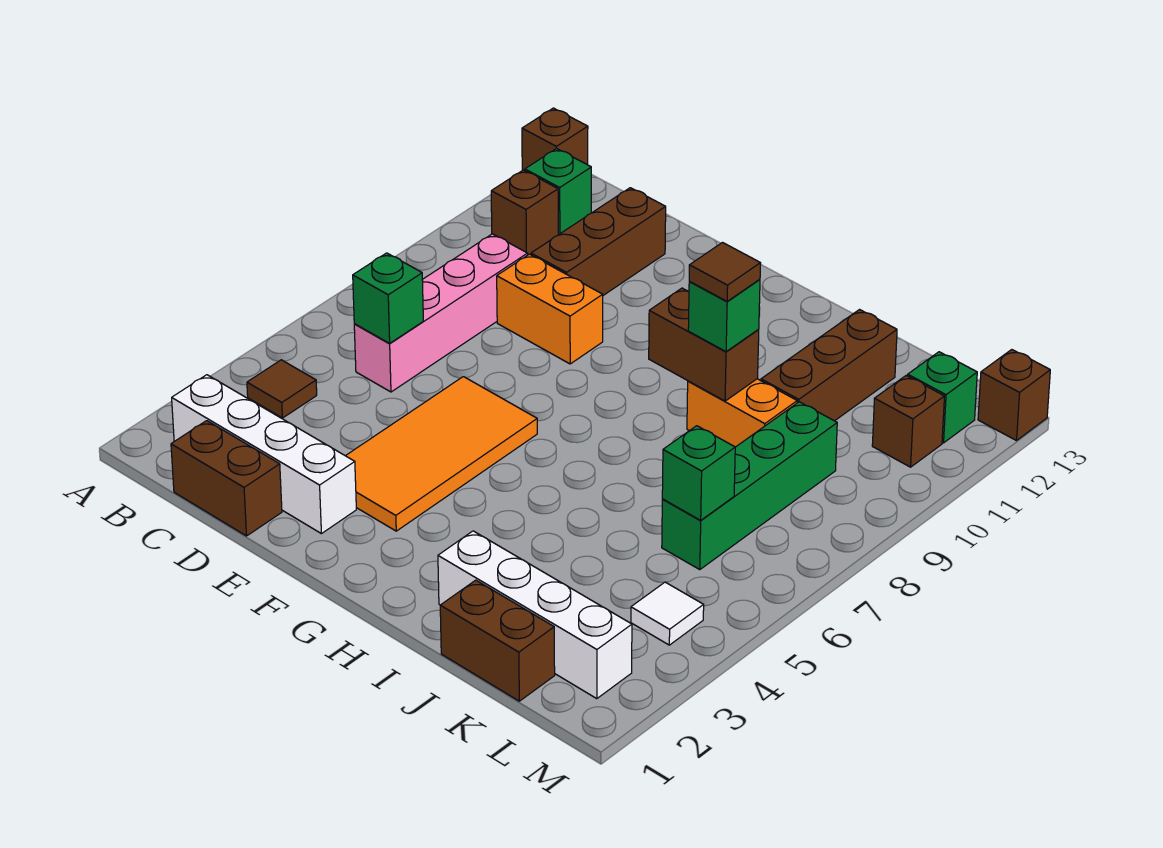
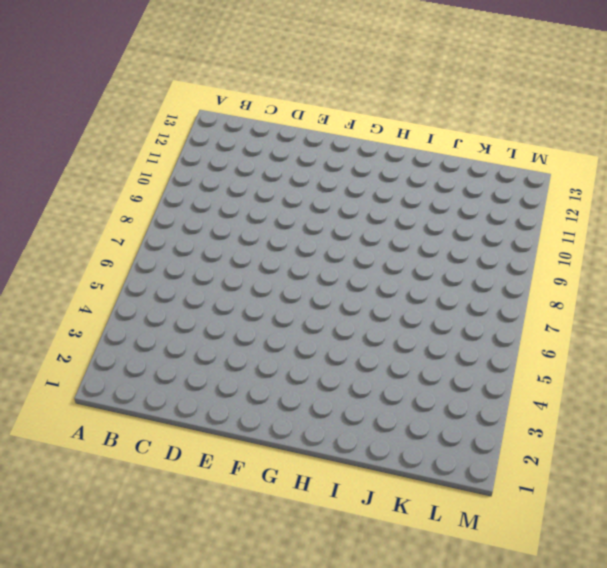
none -> brown brick A13 level 1
none -> white brick B2:E2 level 1
none -> brown tile B4 level 1

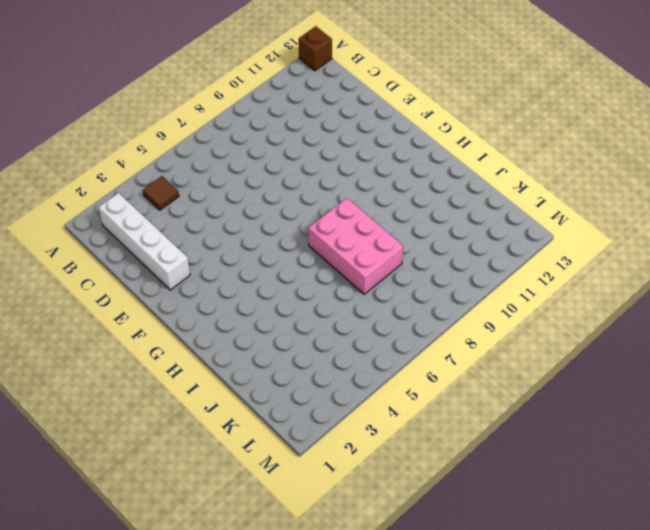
pink brick H7:J8 level 1 -> none
none -> brown brick B11 level 1
none -> green brick B12 level 1
none -> brown brick C1:D1 level 1

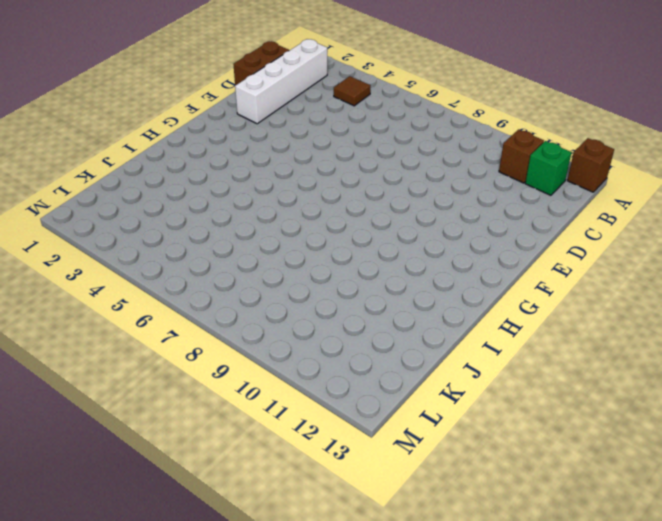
none -> pink brick C6:C9 level 1
none -> orange brick D9:E9 level 1
none -> brown brick D10:D12 level 1

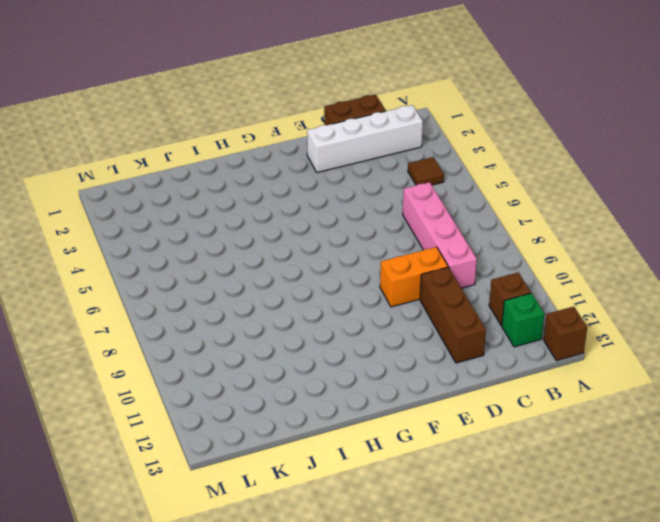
none -> orange tile E3:F6 level 1
none -> white brick I2:L2 level 1
none -> orange brick I9:J9 level 1

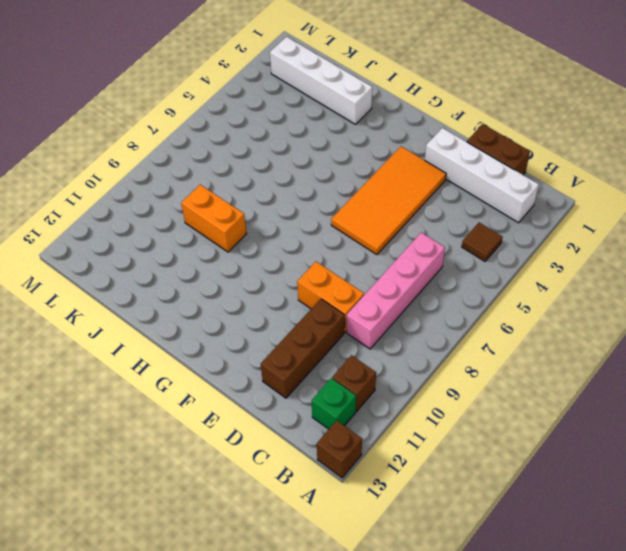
none -> brown brick J1:K1 level 1
none -> brown brick J10:J12 level 1
none -> green brick K6:K9 level 1

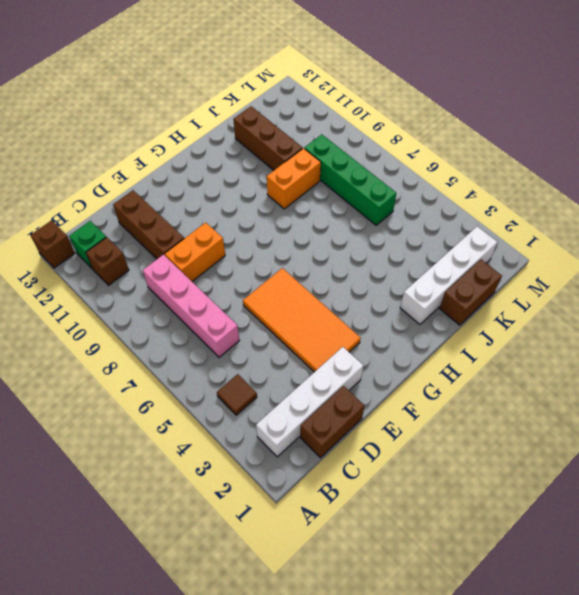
none -> white tile L4 level 1
none -> brown brick L11 level 1
none -> green brick L12 level 1

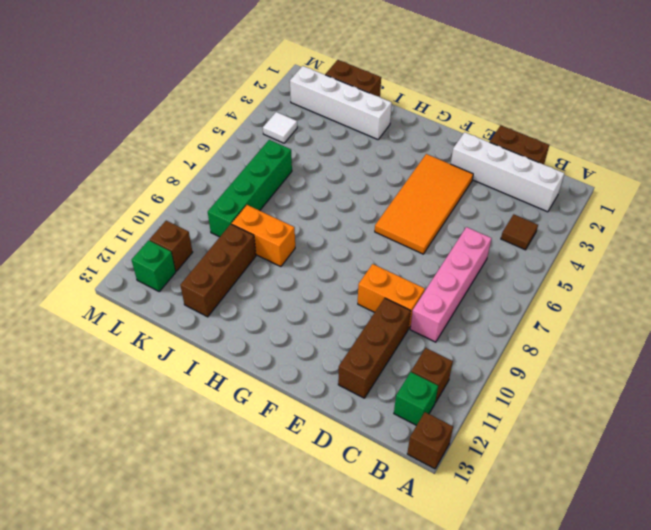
none -> brown brick M13 level 1
none -> green brick C6 level 2
none -> brown brick H9:I9 level 2

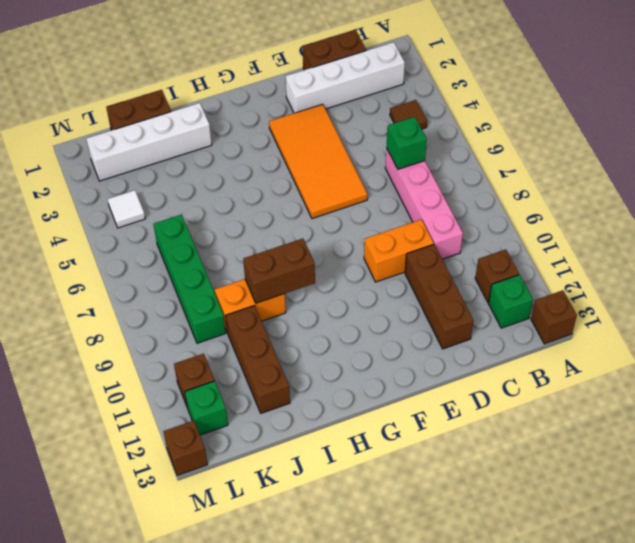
none -> green brick K6 level 2
none -> green brick I9 level 3
none -> brown tile I9 level 4

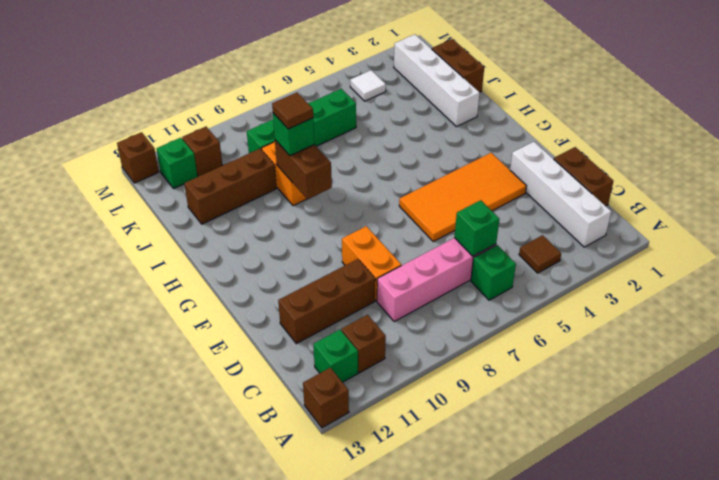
green brick B6 level 1 -> green brick K6 level 2

